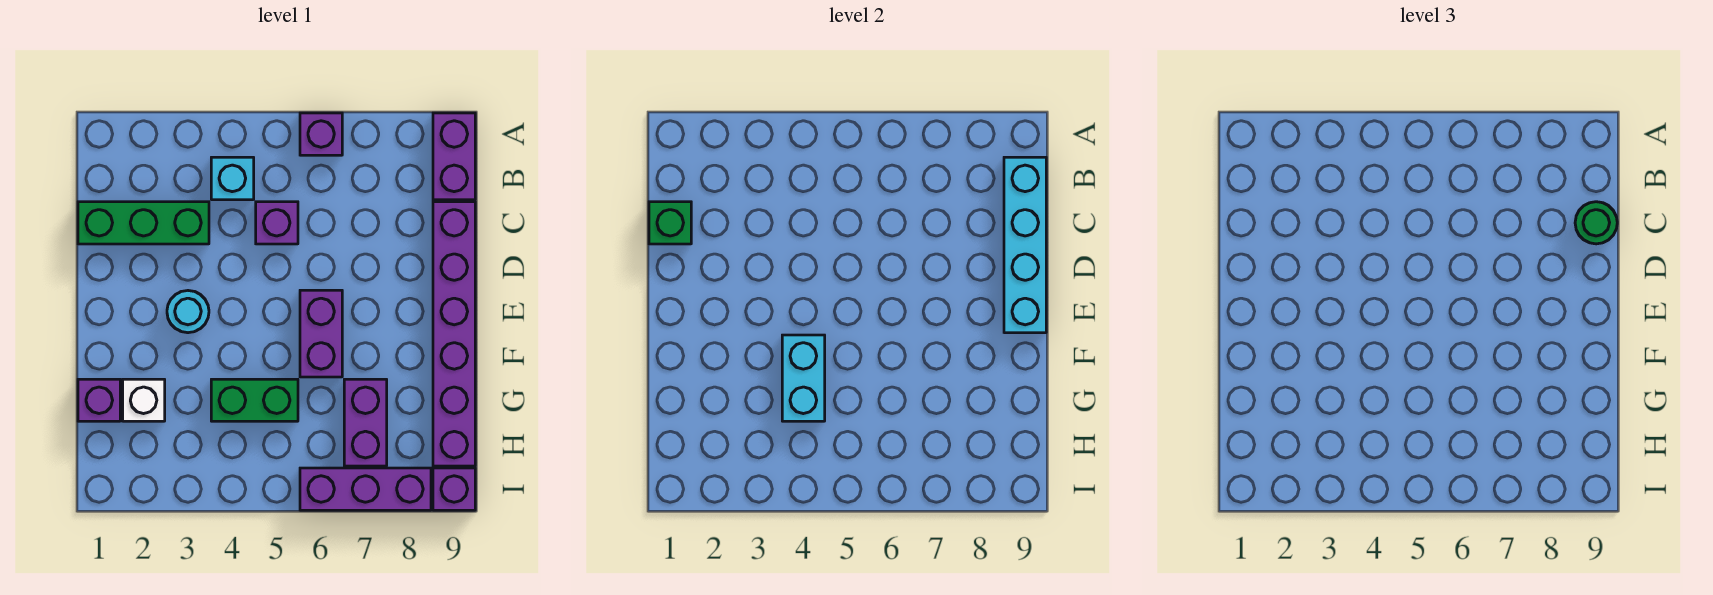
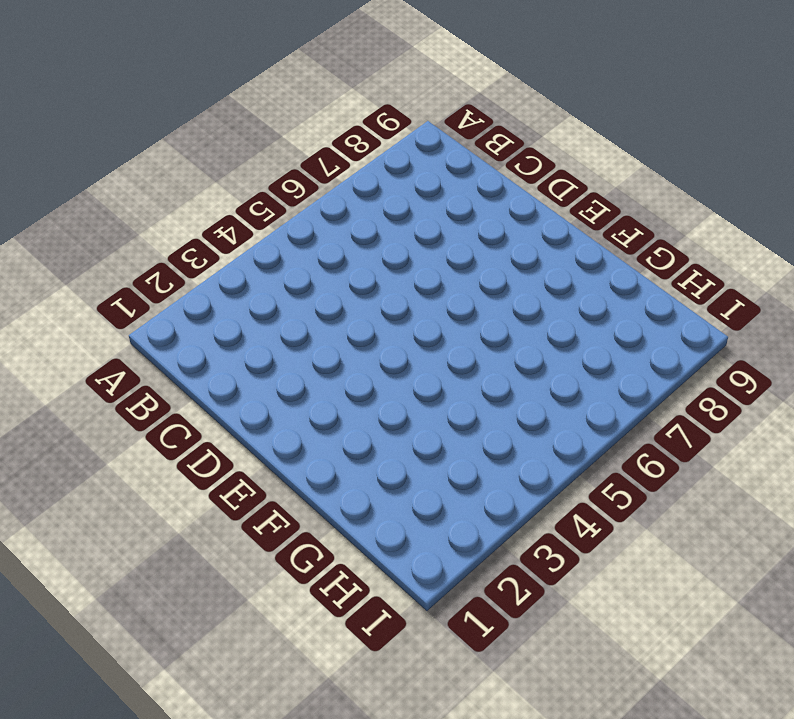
none -> purple brick A6 level 1
none -> purple brick A9:B9 level 1
none -> cyan brick B4 level 1

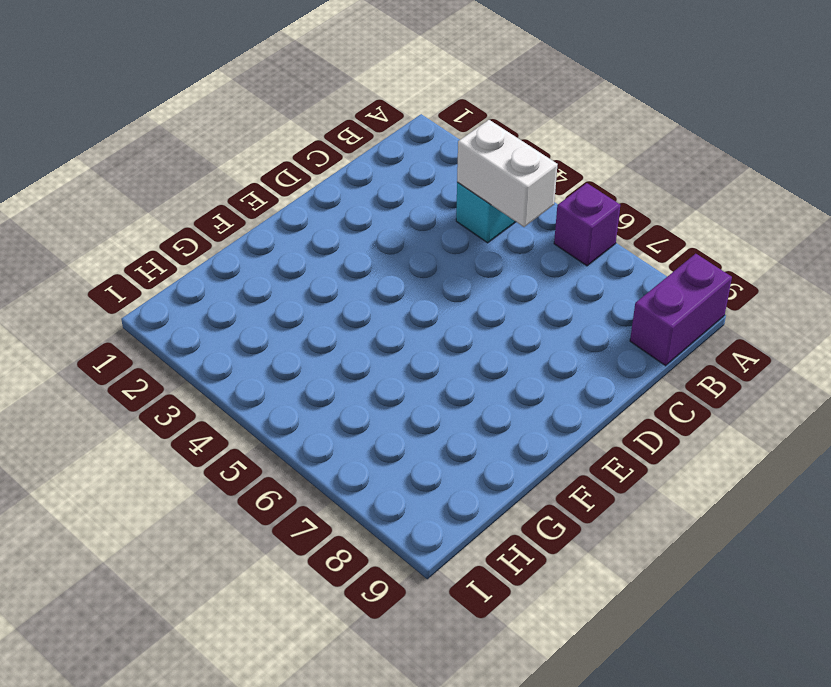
white brick B4:B5 level 2 -> none
none -> green brick C1:C3 level 1
none -> purple brick C5 level 1
none -> purple brick C9:H9 level 1

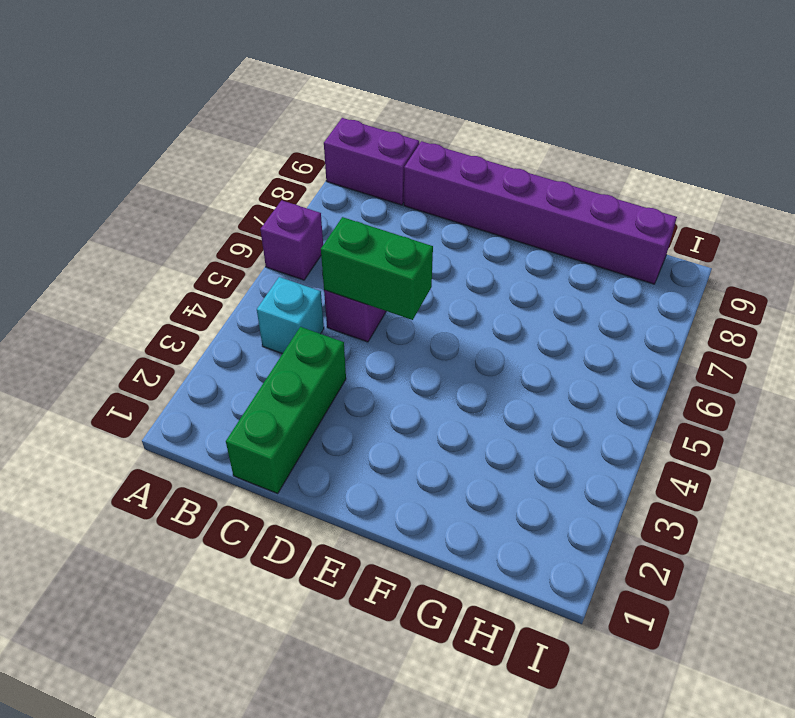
green brick C5:D5 level 2 -> green brick G4:G5 level 1
none -> cyan round brick E3 level 1
none -> purple brick E6:F6 level 1
none -> purple brick G1 level 1

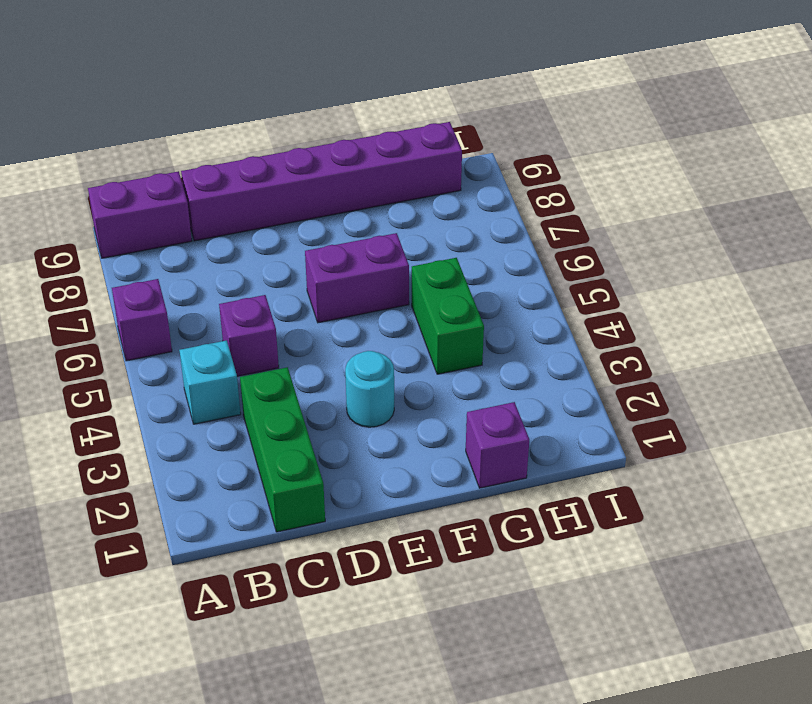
none -> white brick G2 level 1
none -> purple brick G7:H7 level 1
none -> purple brick I6:I8 level 1

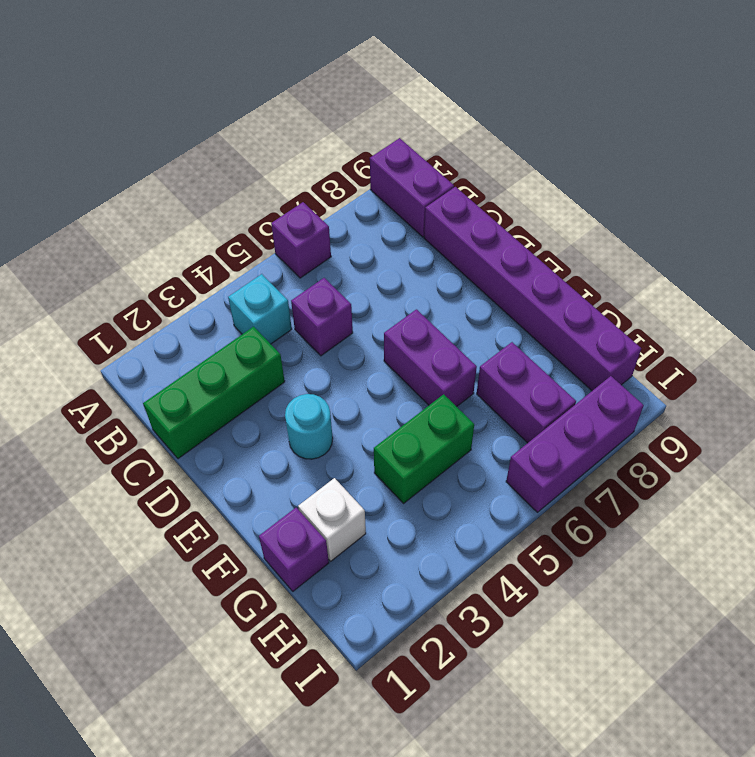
none -> purple brick I9 level 1
none -> cyan brick B9:E9 level 2
none -> green brick C1 level 2

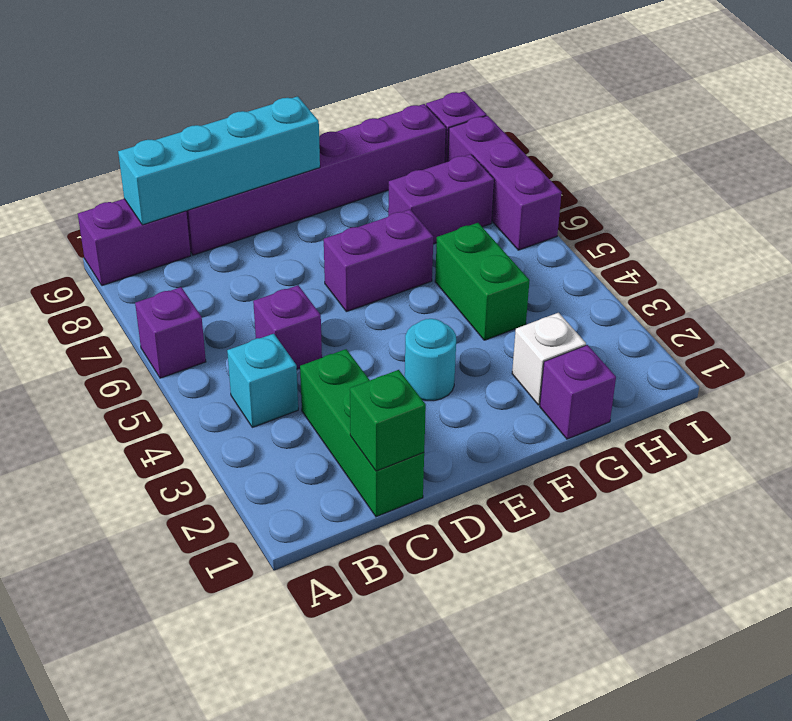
none -> cyan brick F4:G4 level 2
none -> green round brick C9 level 3

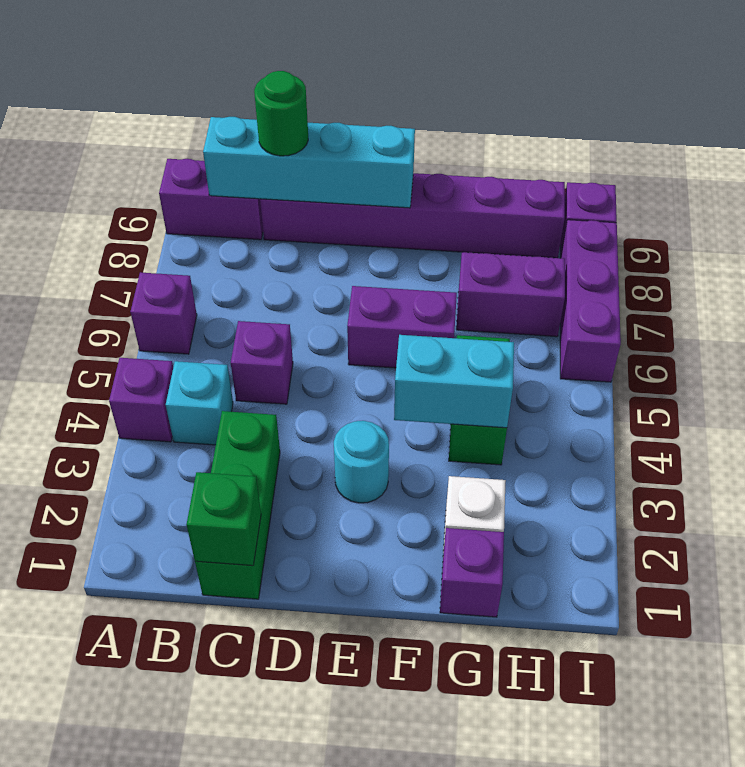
purple brick A4 level 1 -> none

